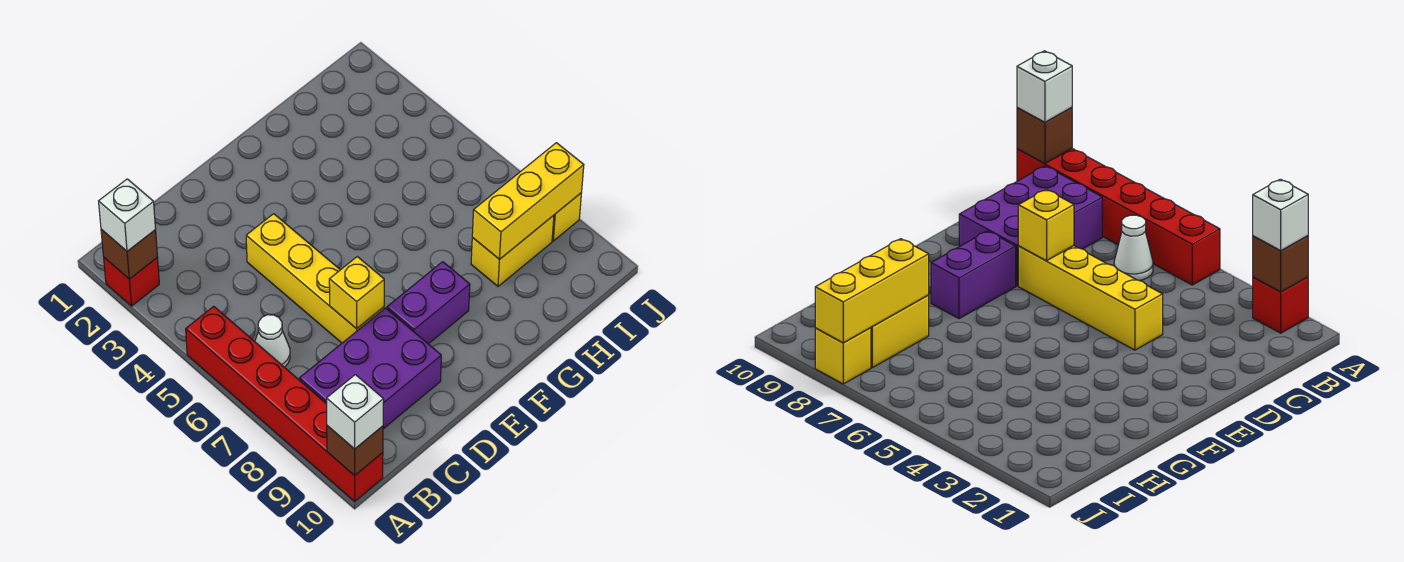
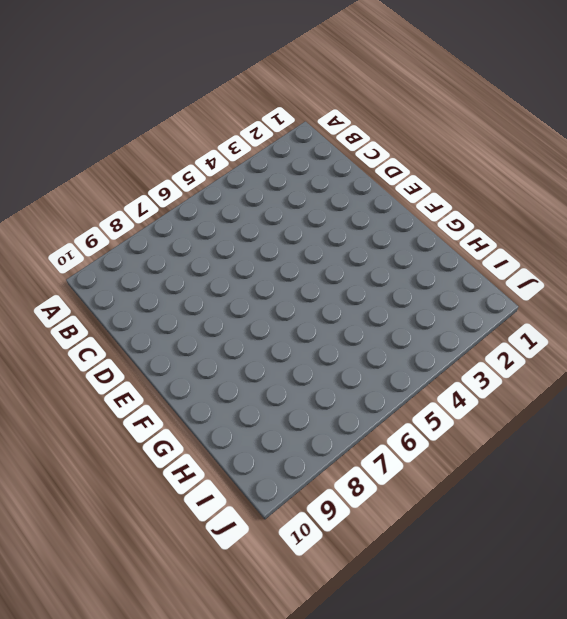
none -> red brick A2 level 1
none -> red brick A5:A10 level 1
none -> white cone B6 level 1

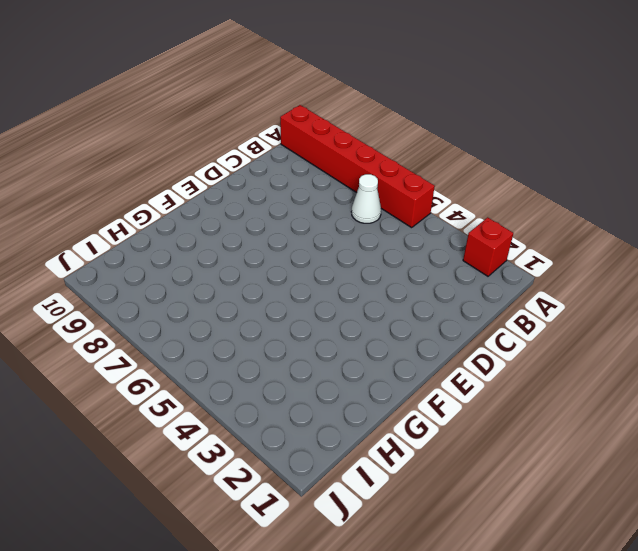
none -> purple brick B8:D9 level 1
none -> yellow brick D4:D7 level 1
none -> purple brick E8:F8 level 1

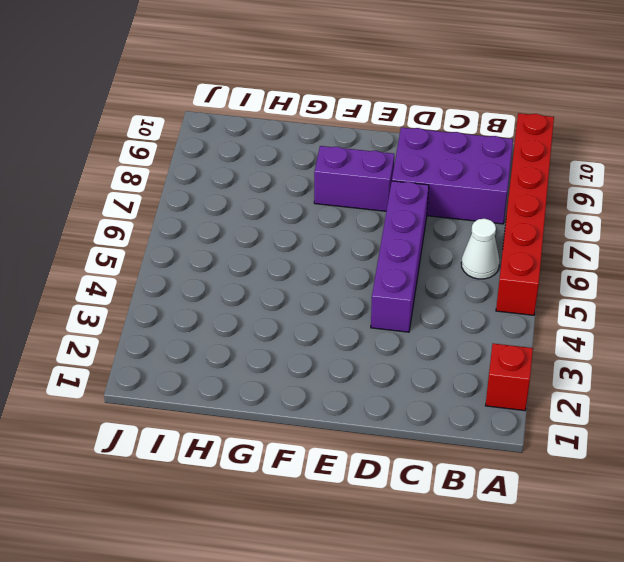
purple brick D4:D7 level 1 -> yellow brick D4:D7 level 1
none -> yellow brick H8:I8 level 1
none -> yellow brick J8 level 1
none -> brown brick A2 level 2

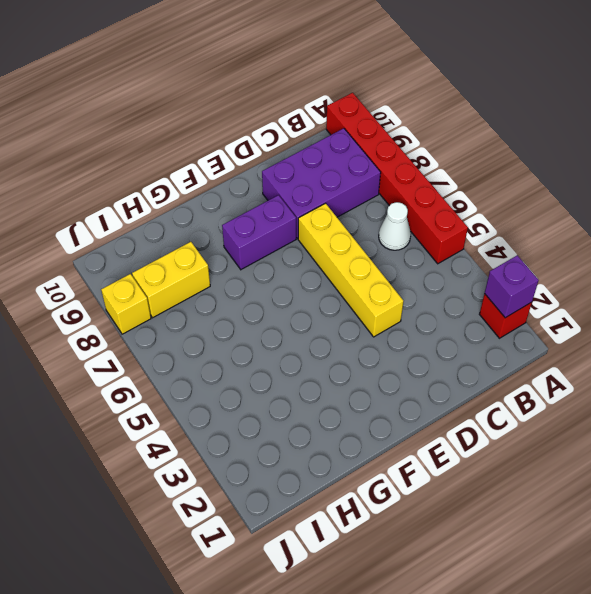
purple brick A2 level 2 -> brown brick A2 level 2
none -> brown brick A10 level 2
none -> yellow brick D7 level 2
none -> yellow brick H8:J8 level 2

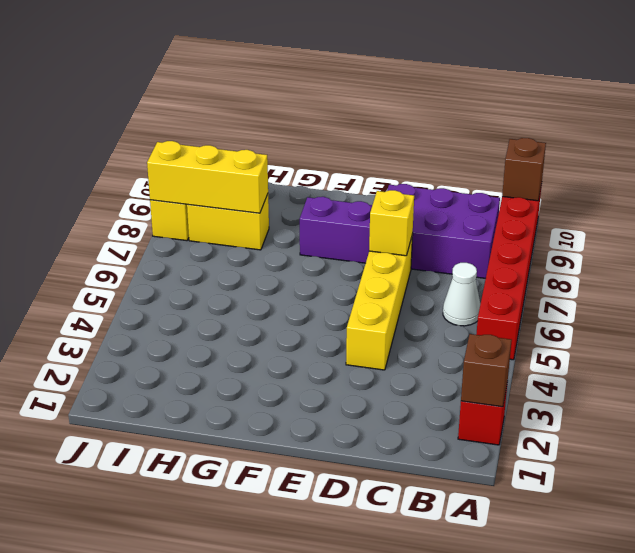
none -> white brick A2 level 3
none -> white brick A10 level 3

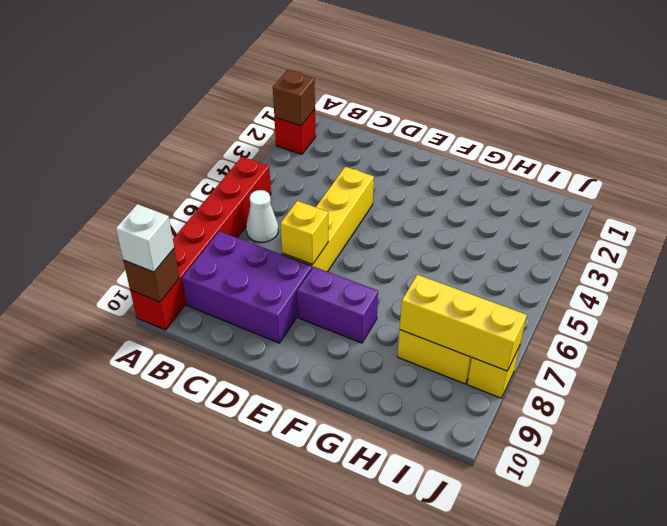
none -> white brick A2 level 3

